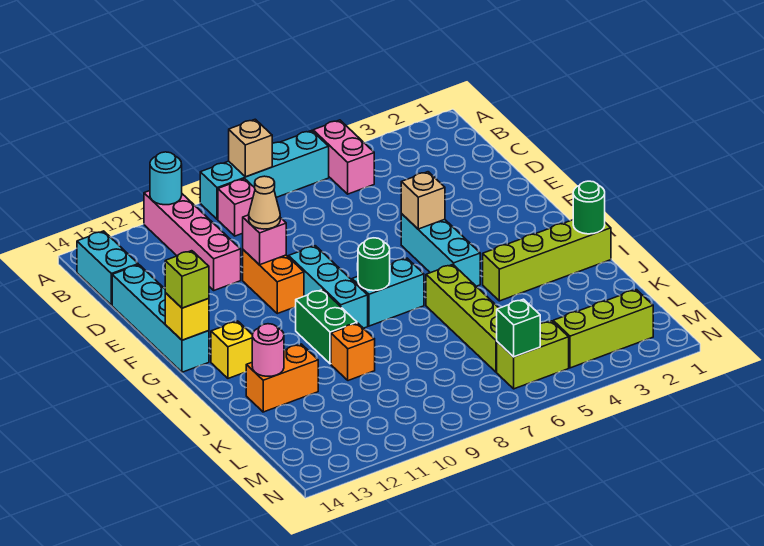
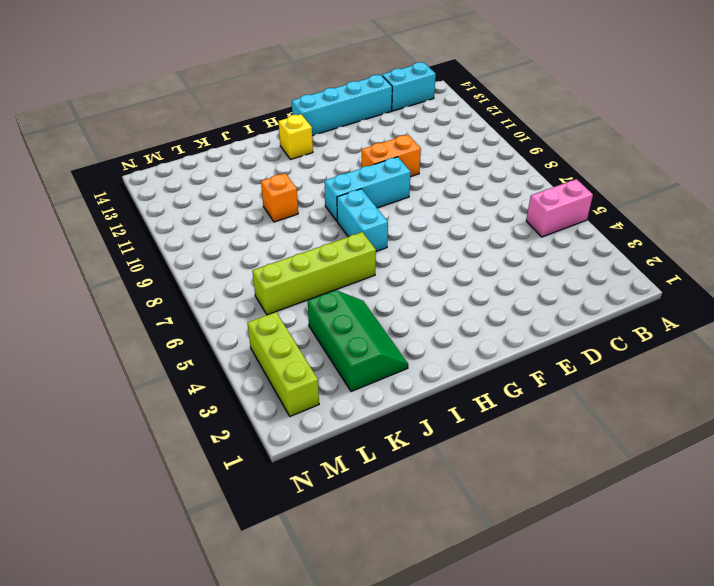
green slope J2:K4 level 1 top K -> none
none -> cyan brick A6:A9 level 1
none -> pink brick A11:D11 level 1
none -> pink brick B9 level 1

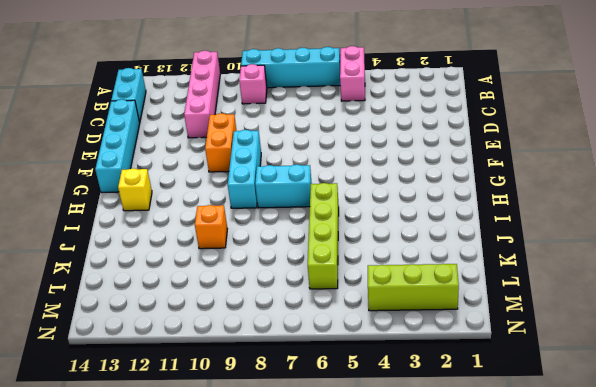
none -> cyan brick F5:H5 level 1
none -> green brick H10:I10 level 1
none -> lime brick I1:I4 level 1

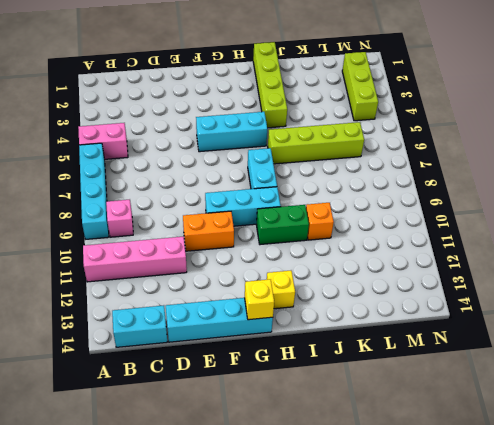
none -> orange brick J12:J13 level 1
none -> lime brick M5:M6 level 1
none -> tan brick A8 level 2

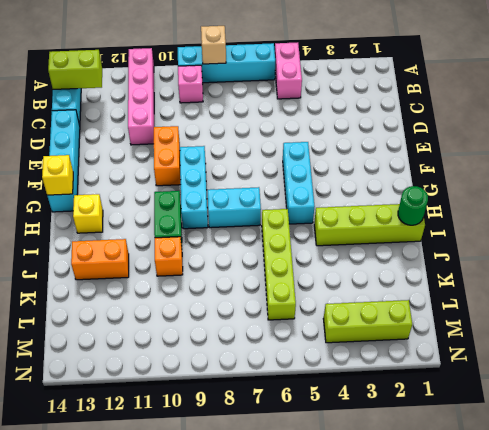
lime brick B13:B14 level 2 -> lime brick M5:M6 level 1
none -> cyan round brick A11 level 2
none -> pink brick E10 level 2
none -> tan brick F5 level 2

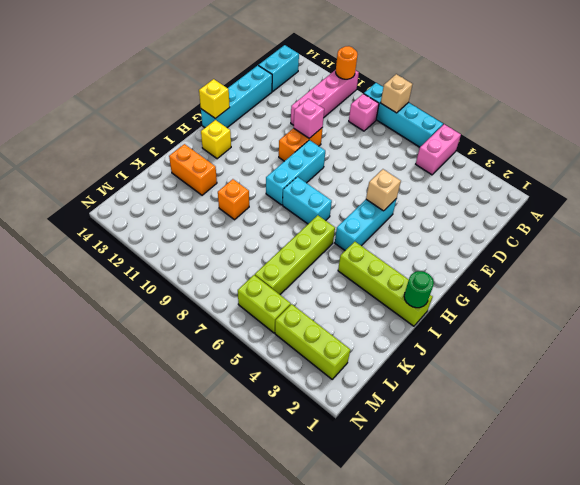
orange round brick A11 level 2 -> cyan round brick A11 level 2
none -> green brick H10:I10 level 1
none -> green round brick H8 level 2
none -> pink round brick J13 level 2

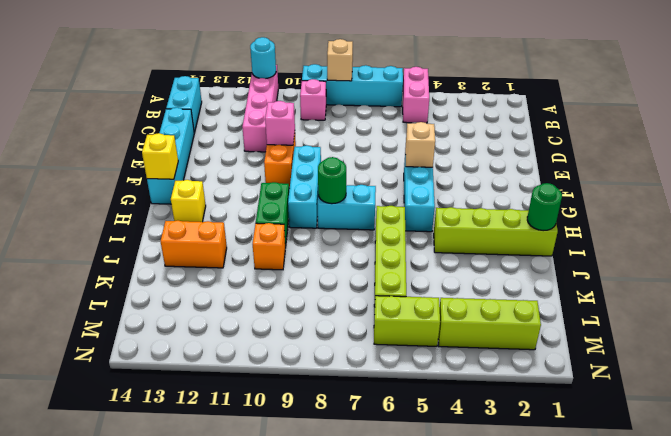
none -> pink round brick J13 level 2
none -> green brick M6 level 2
none -> tan cone E10 level 3

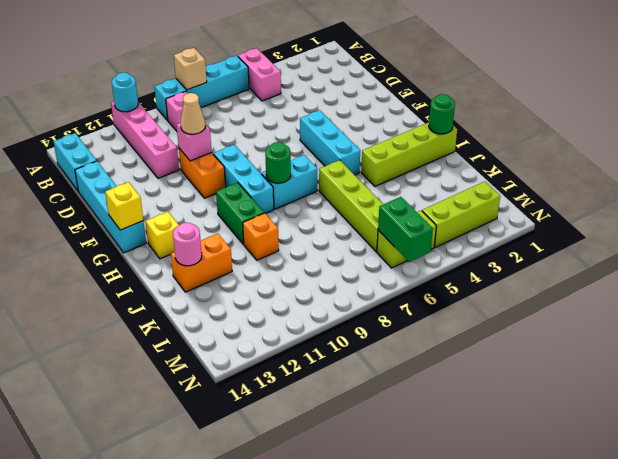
green brick M6:N6 level 2 -> green brick M6 level 2
none -> tan brick F5 level 2
none -> lime brick G14 level 3

